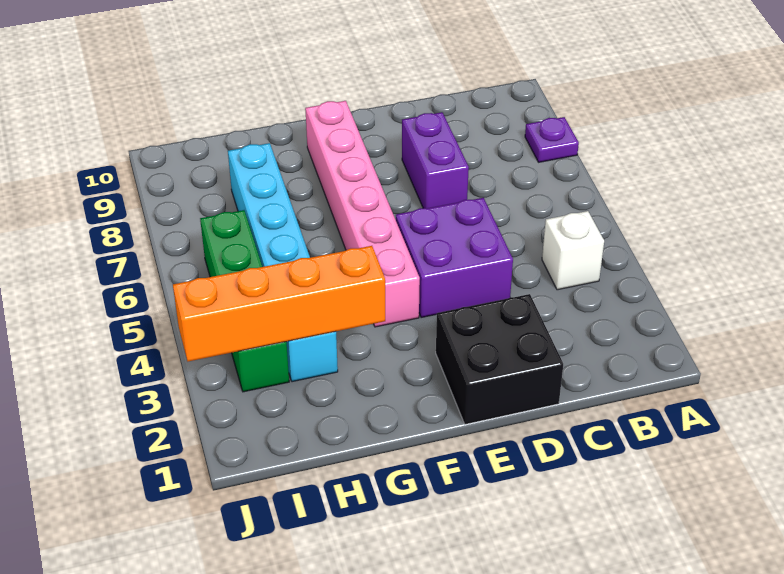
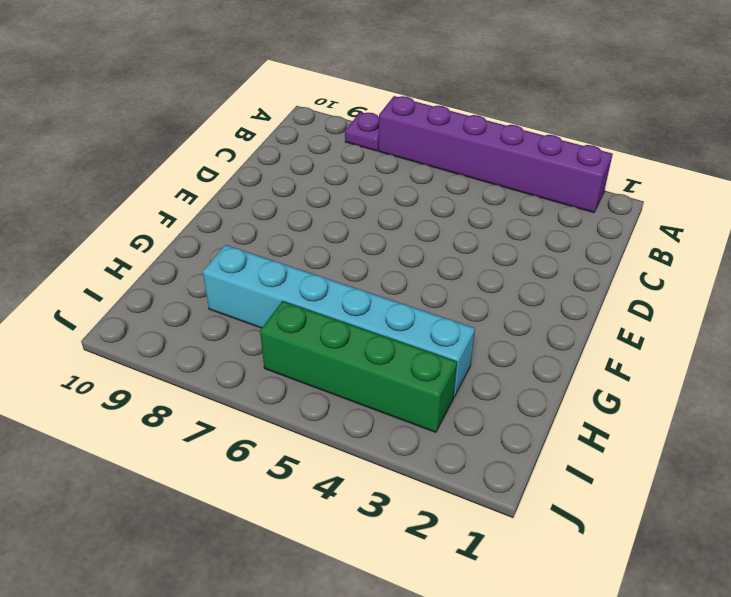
purple brick A2:A7 level 1 -> none
none -> white brick B4 level 1
none -> black brick D1:E2 level 1

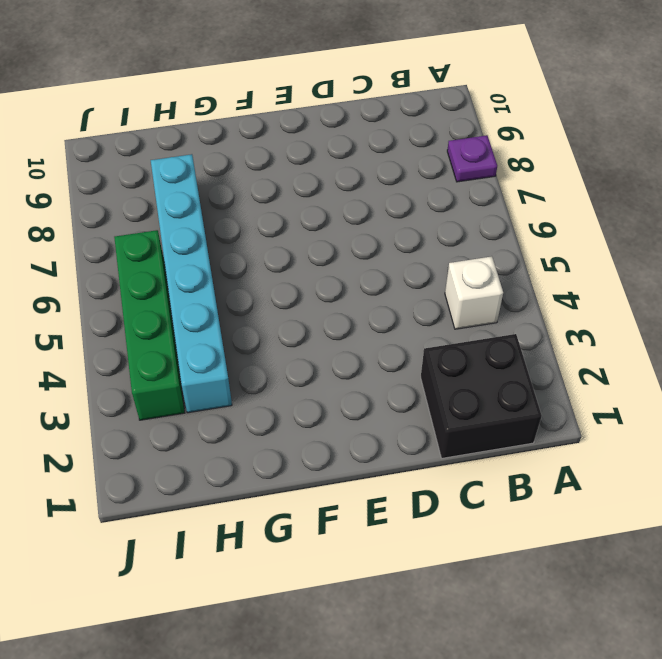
black brick B1:C2 level 1 -> black brick D1:E2 level 1
none -> purple brick D4:E5 level 1
none -> purple brick D7:D8 level 1

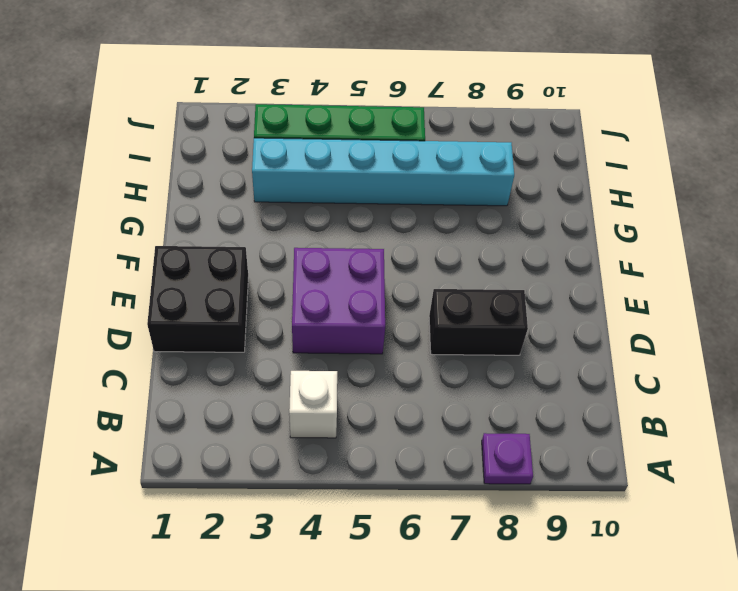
black brick D7:D8 level 1 -> purple brick D7:D8 level 1
none -> pink brick F4:F9 level 1
none -> orange brick G3:J3 level 2

